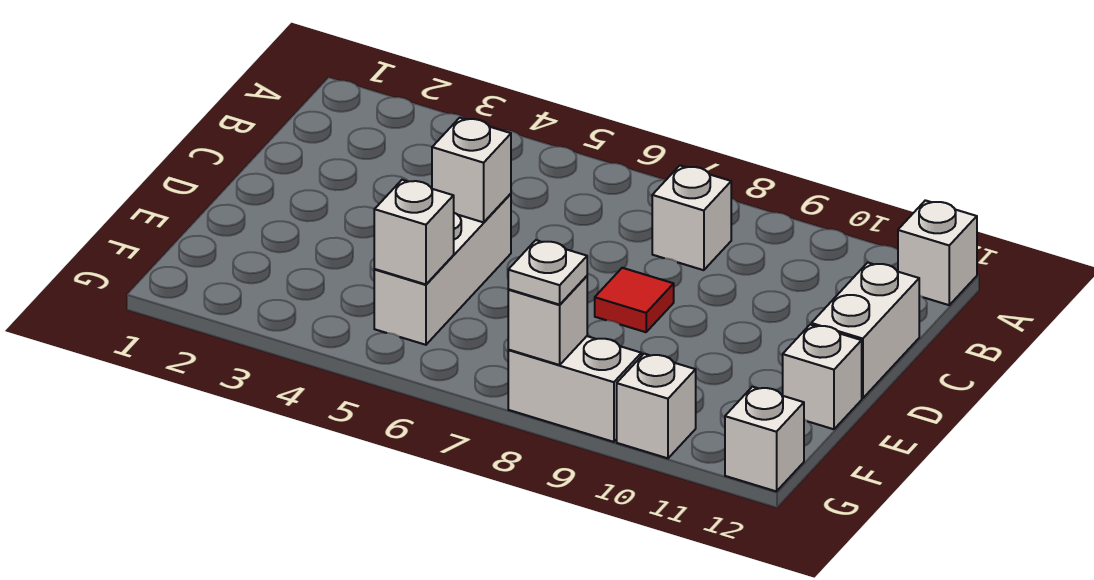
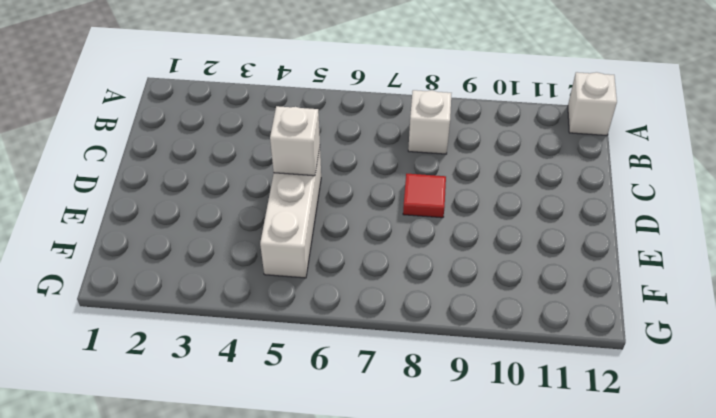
none -> white brick C12:D12 level 1
none -> white brick E12 level 1
none -> white brick G8:G9 level 1

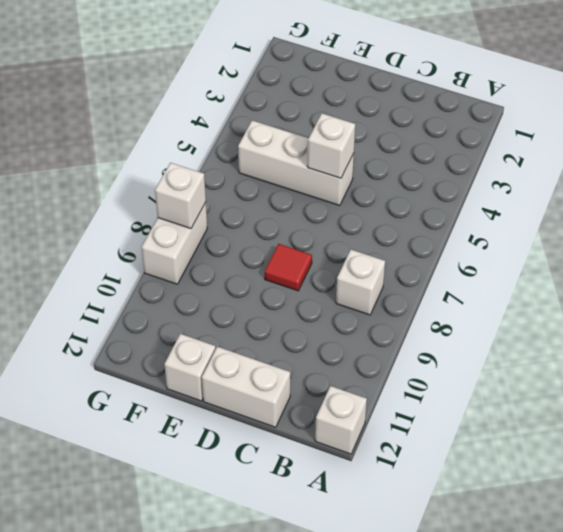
none -> white brick G10 level 1
none -> white brick G12 level 1
none -> white brick F5 level 2

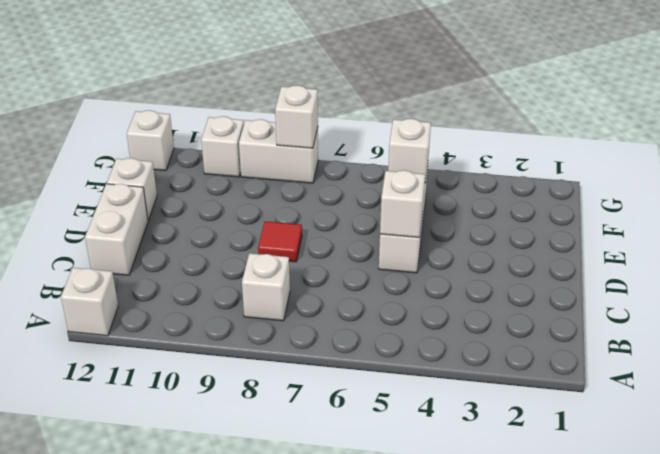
none -> white plate G8 level 3

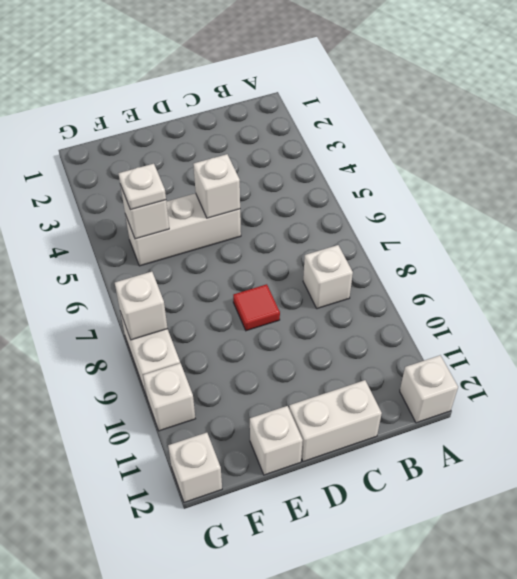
white plate F5 level 3 -> white plate G8 level 3

